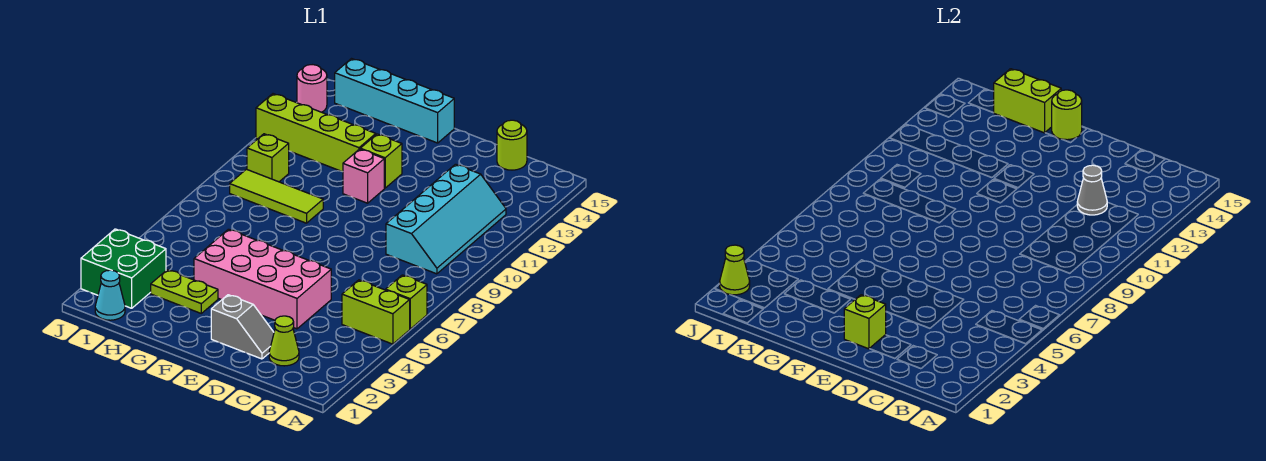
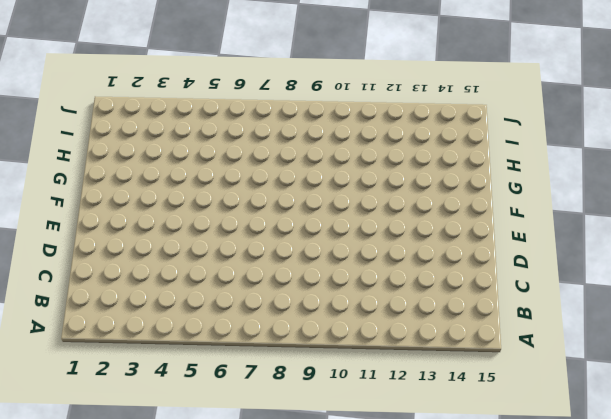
none -> lime brick A5:B5 level 1
none -> lime brick A6 level 1
none -> cyan slope B9:C12 level 1 top C

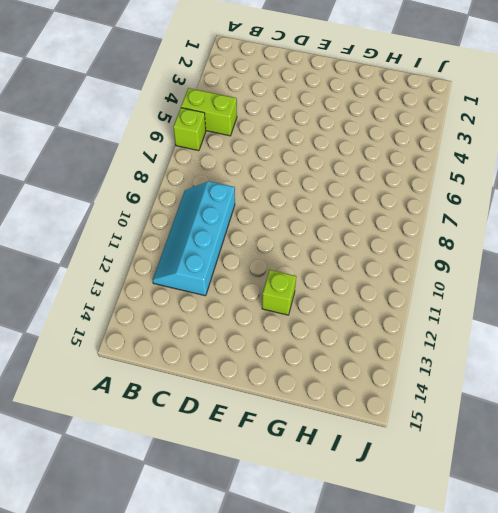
none -> lime cone C2 level 1
none -> lime round brick C15 level 1
none -> grey slope D2:E2 level 1 top E

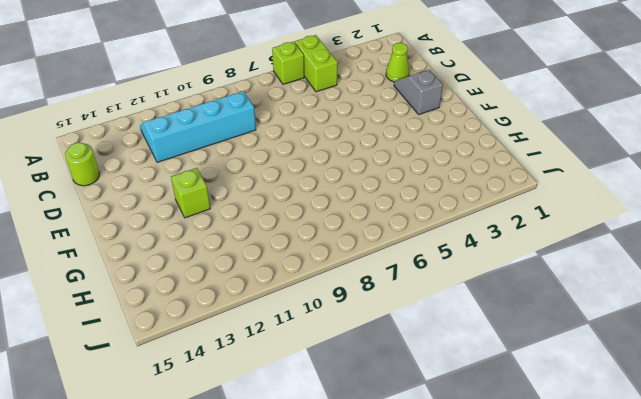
none -> pink brick D4:G5 level 1
none -> pink brick F11 level 1
none -> cyan brick F15:I15 level 1

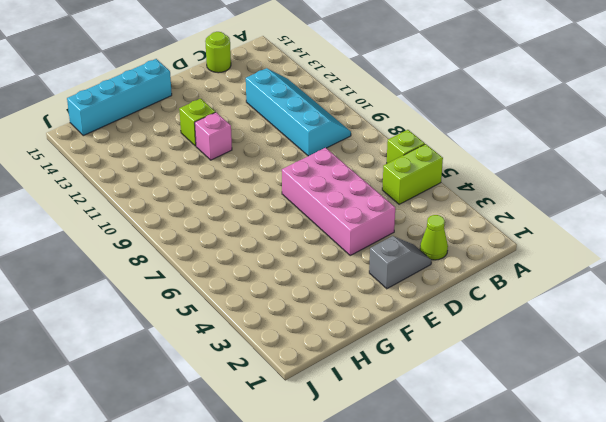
pink brick D4:E7 level 1 -> pink brick D4:G5 level 1
none -> lime plate G3:H3 level 1
none -> lime tile G9:I9 level 1
none -> lime brick G12:J12 level 1

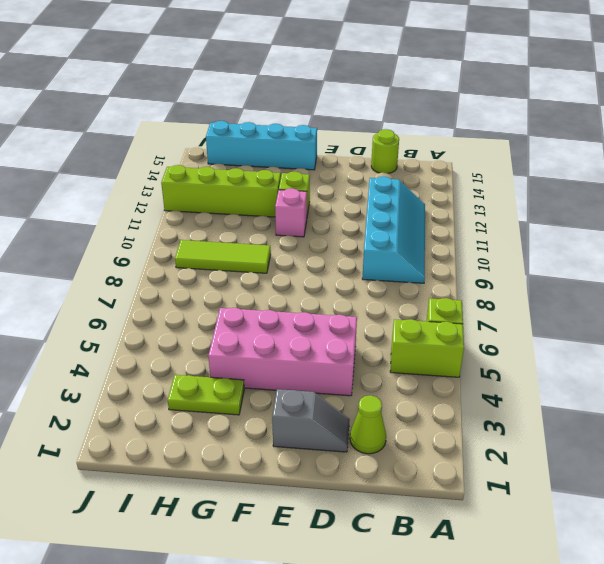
none -> cyan cone I1 level 1
none -> green brick I2:J3 level 1
none -> lime brick I10 level 1

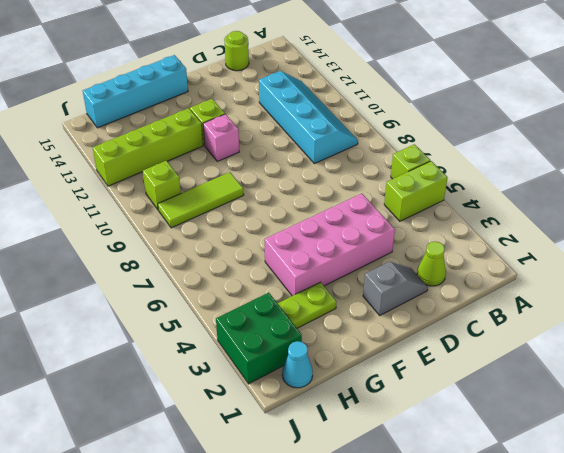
none -> pink round brick J14 level 1
none -> grey cone C12 level 2
none -> lime brick E2 level 2

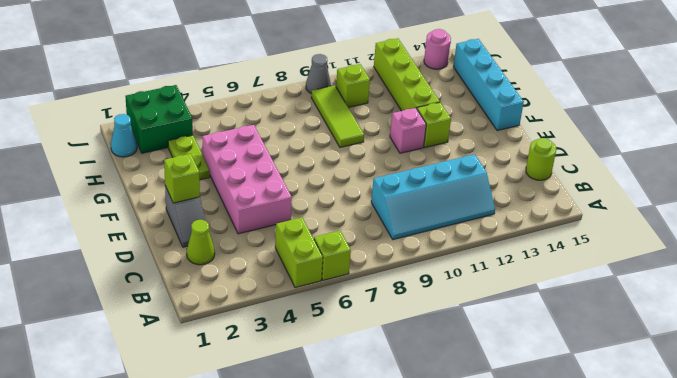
grey cone J9 level 1 -> grey cone C12 level 2
none -> lime round brick F15 level 2
none -> lime brick G15:H15 level 2
none -> lime cone J2 level 2

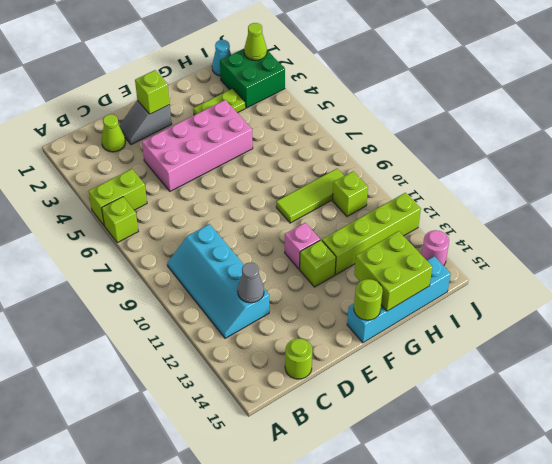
lime brick G14:H15 level 2 -> lime brick G15:H15 level 2

